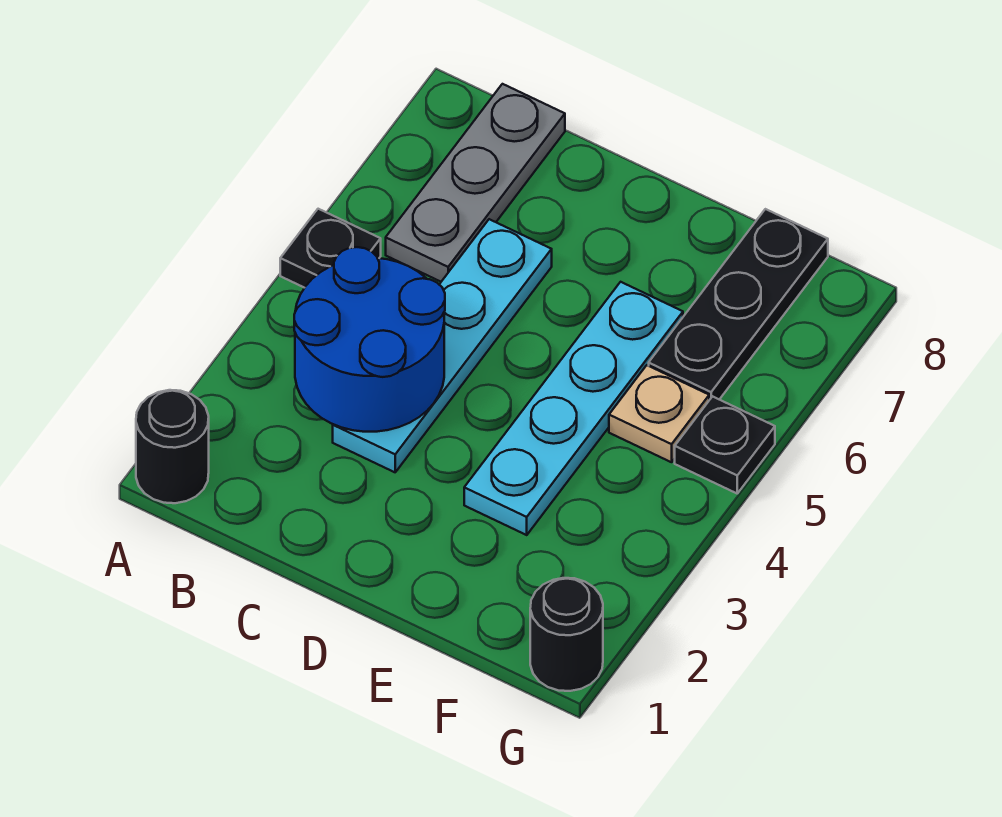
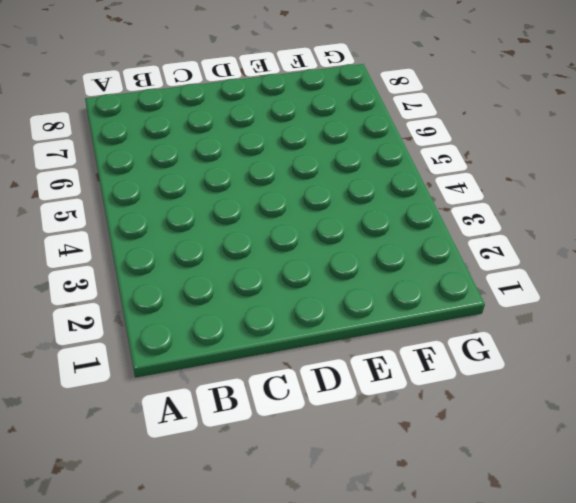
none -> black round brick A1 level 1
none -> black plate A5 level 1

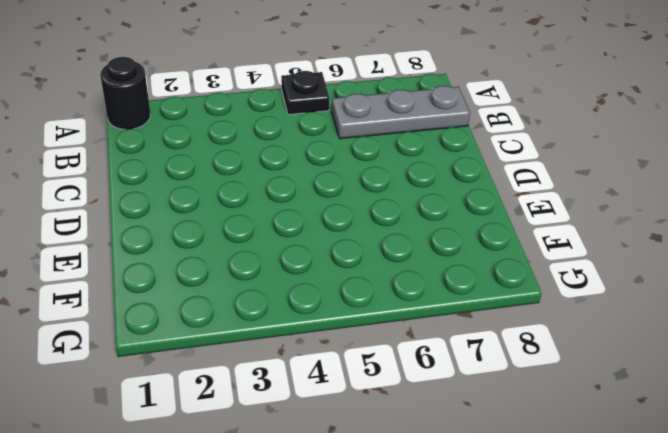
none -> cyan plate C3:C6 level 1
none -> cyan plate E3:E6 level 1

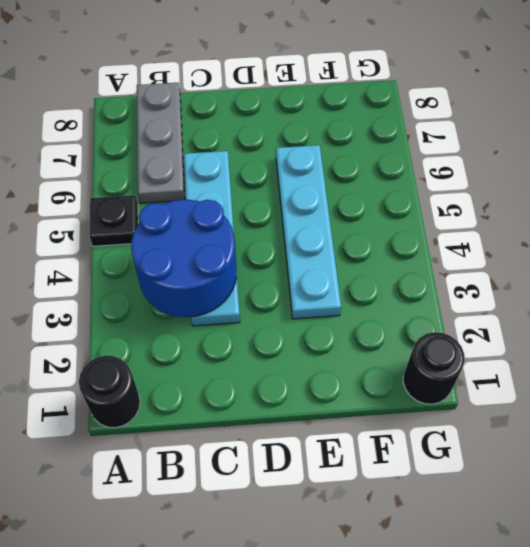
none -> tan plate F5 level 1
none -> black plate F6:F8 level 1

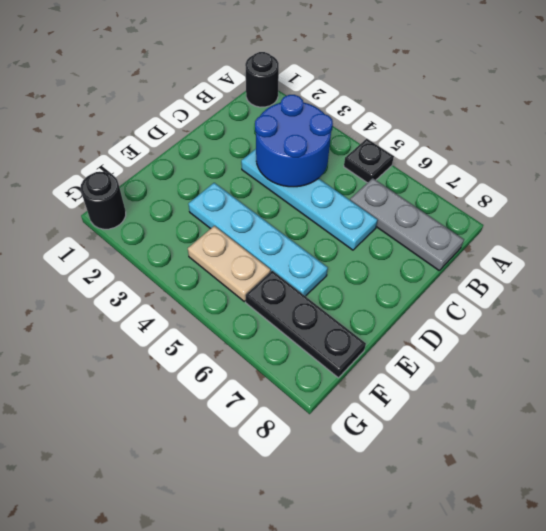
tan plate F4:F5 level 1 -> tan plate F5 level 1
none -> black plate G5 level 1

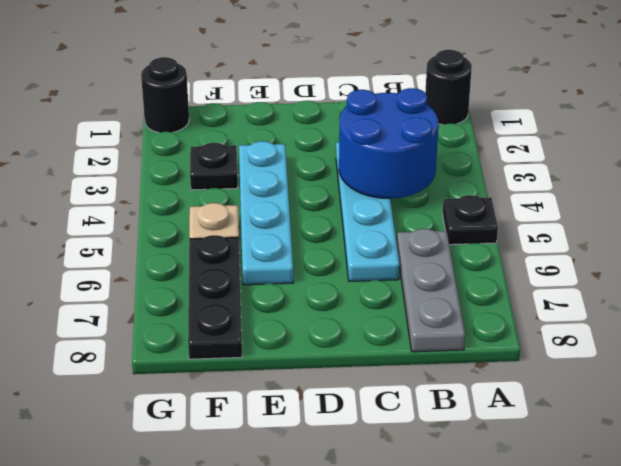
black plate F3 level 1 -> black plate G5 level 1

